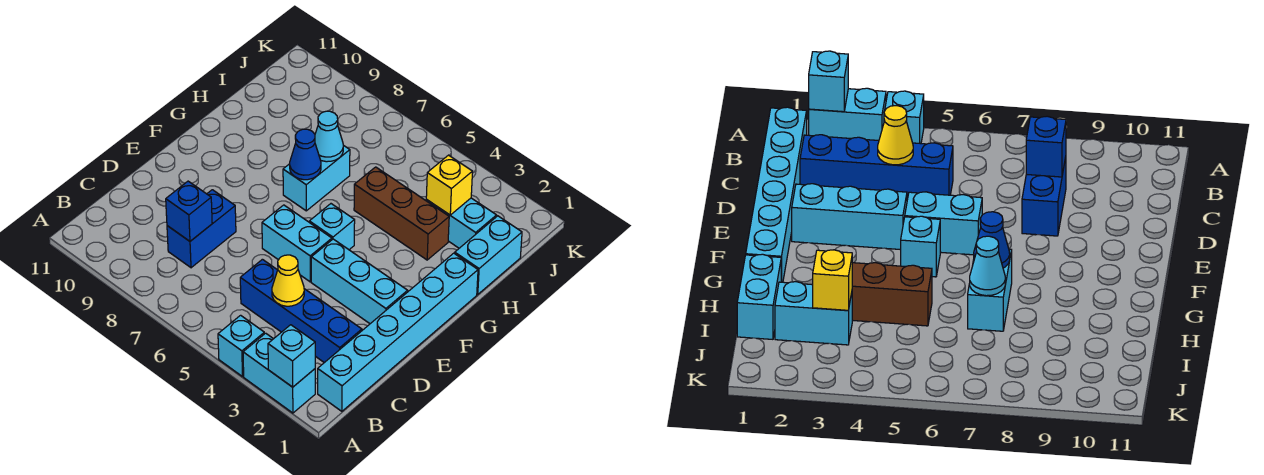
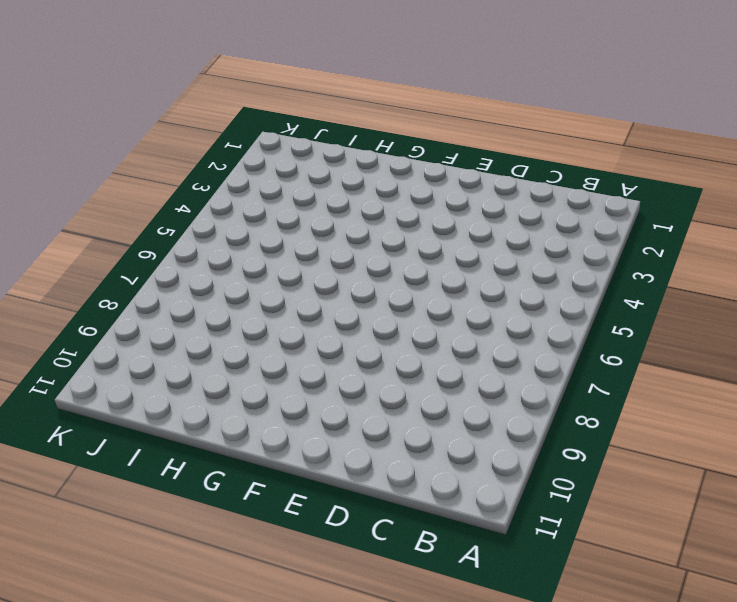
none -> cyan brick A2:A3 level 1
none -> cyan brick A4 level 1
none -> cyan brick B1:G1 level 1

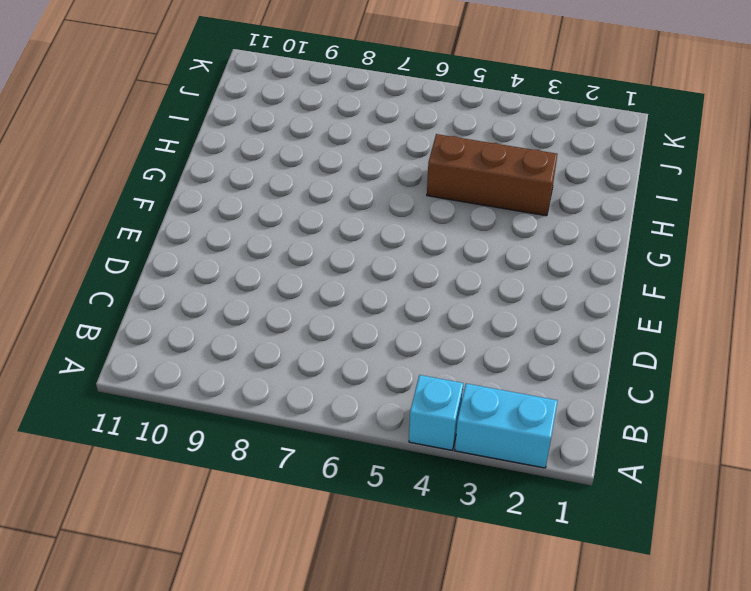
none -> cyan brick B1:G1 level 1
none -> blue brick C2:C5 level 1
none -> blue brick C8:D8 level 1

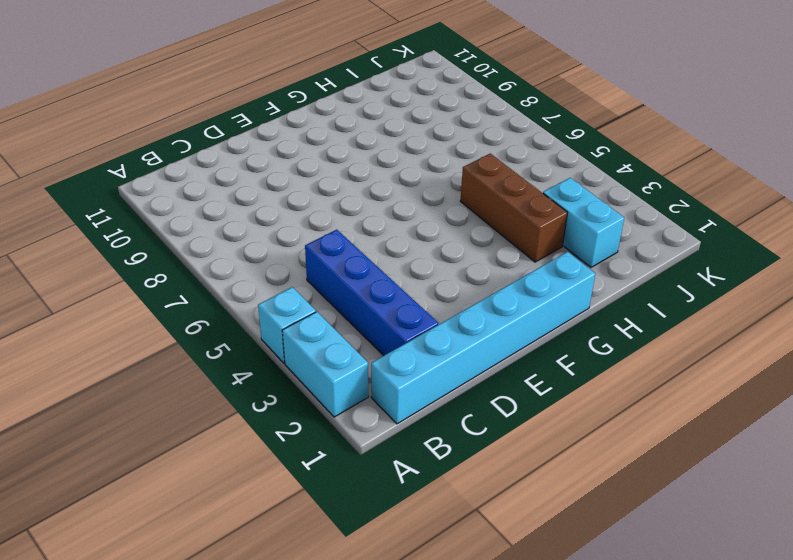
none -> blue brick C8:D8 level 1
none -> cyan brick E2:E4 level 1
none -> cyan brick E5:E6 level 1

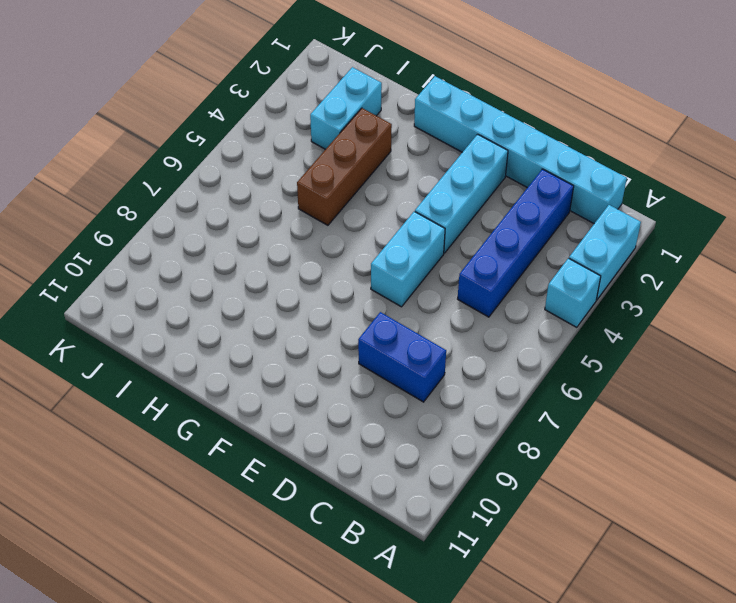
none -> cyan brick F5 level 1
none -> cyan brick G7:H7 level 1
none -> cyan brick H1:I1 level 1

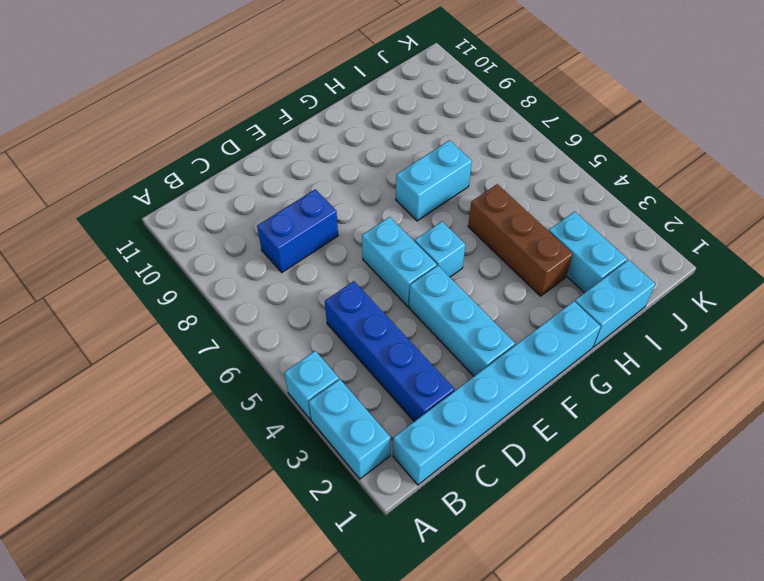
none -> cyan brick A2 level 2
none -> yellow cone C4 level 2
none -> blue brick C8 level 2

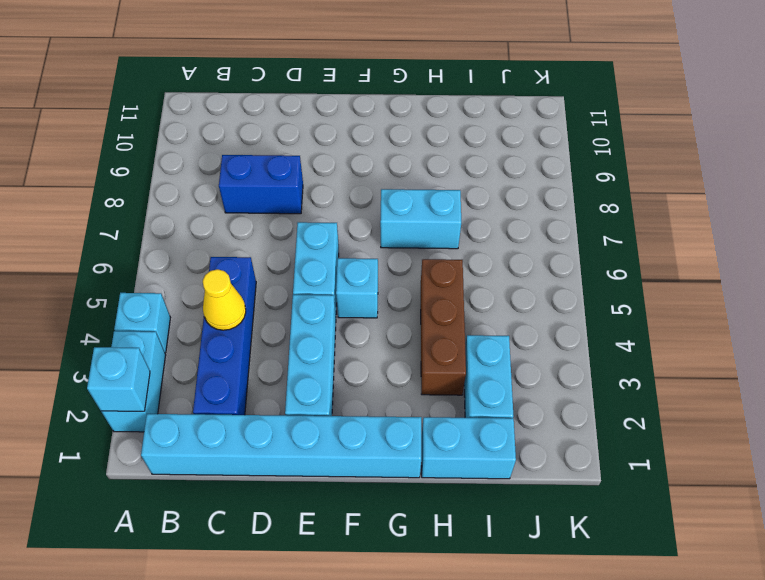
none -> blue brick C8 level 2
none -> blue cone G7 level 2
none -> cyan cone H7 level 2

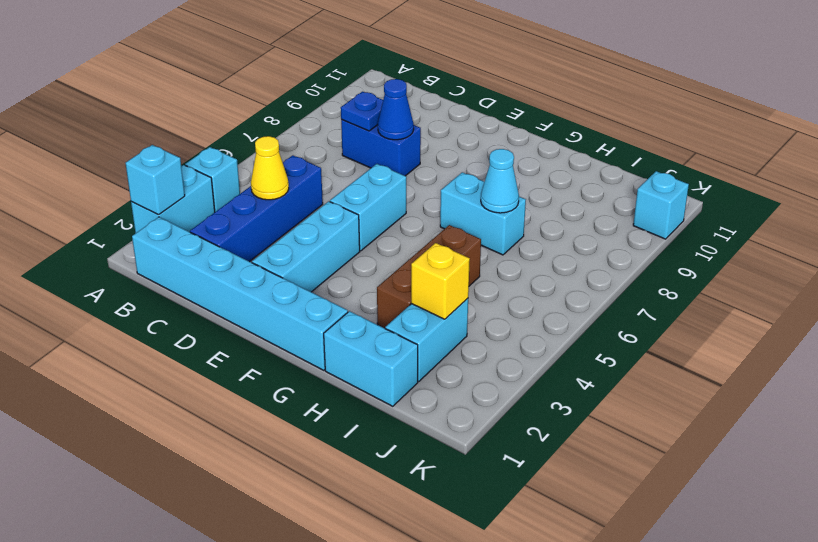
blue plate C8 level 2 -> blue brick C8 level 2
blue cone D8 level 2 -> blue cone G7 level 2
cyan brick K10 level 1 -> cyan brick F5 level 1

